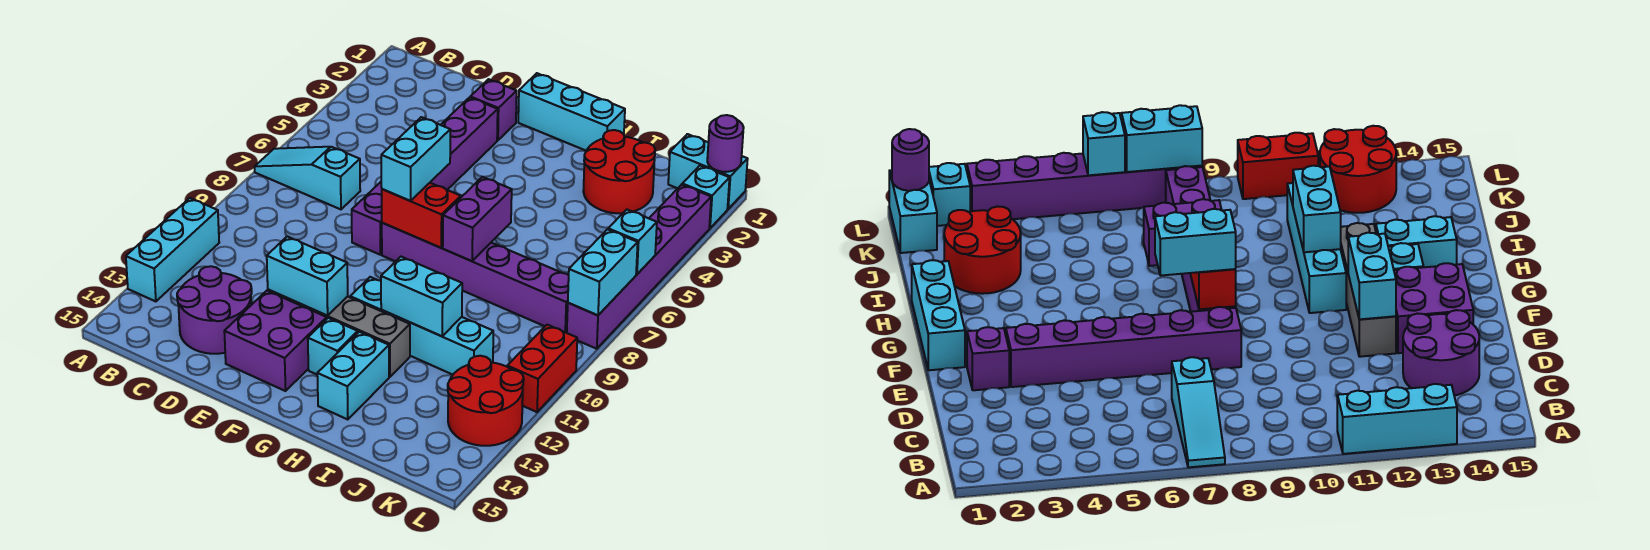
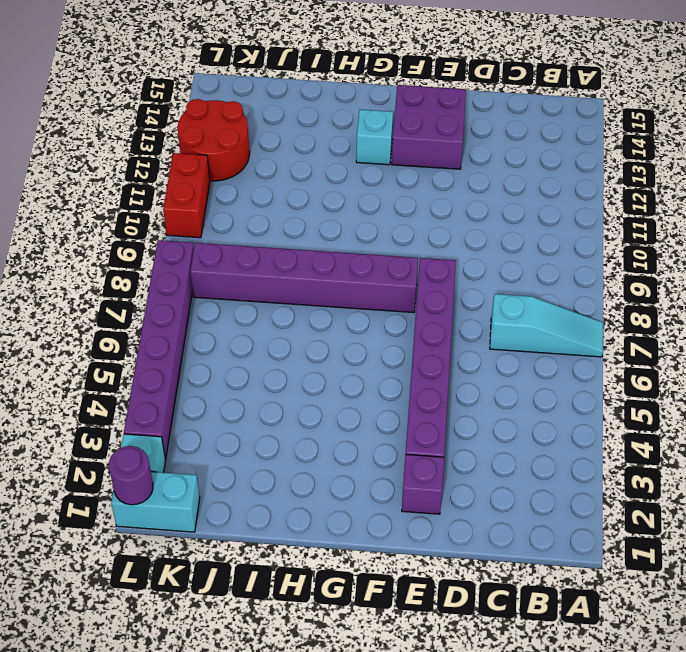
none -> cyan brick A11:A13 level 1
none -> purple round brick C13:D14 level 1
none -> grey brick E12:H12 level 1

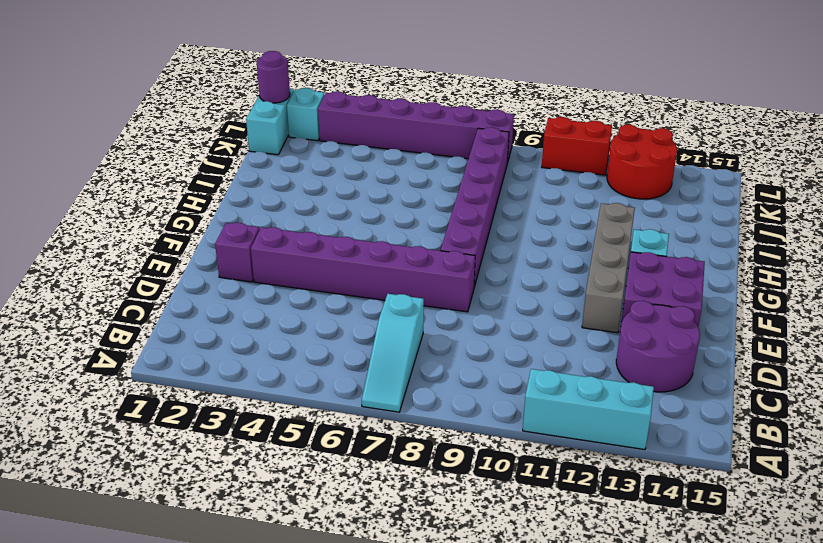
none -> cyan brick F1:H1 level 1
none -> cyan brick G11:J11 level 1
none -> cyan brick H13:H14 level 1

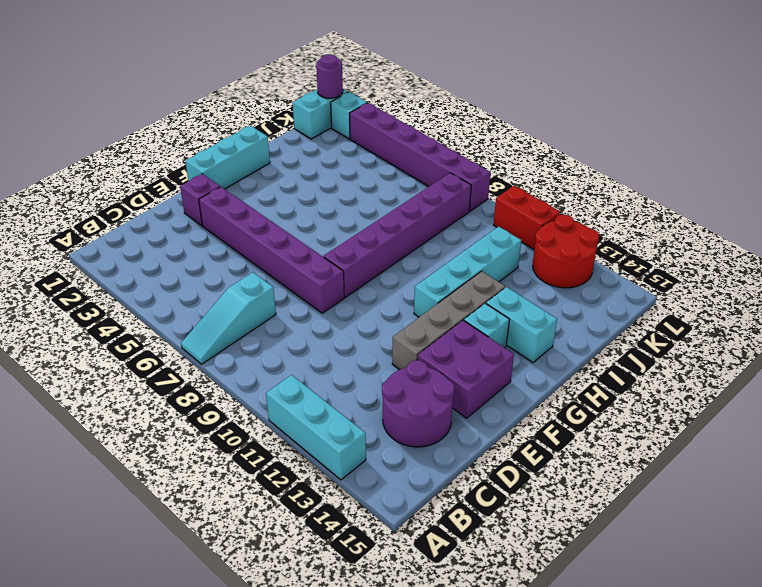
none -> red round brick I2:J3 level 1
none -> cyan brick E12:F12 level 2
none -> red brick F8:G8 level 2

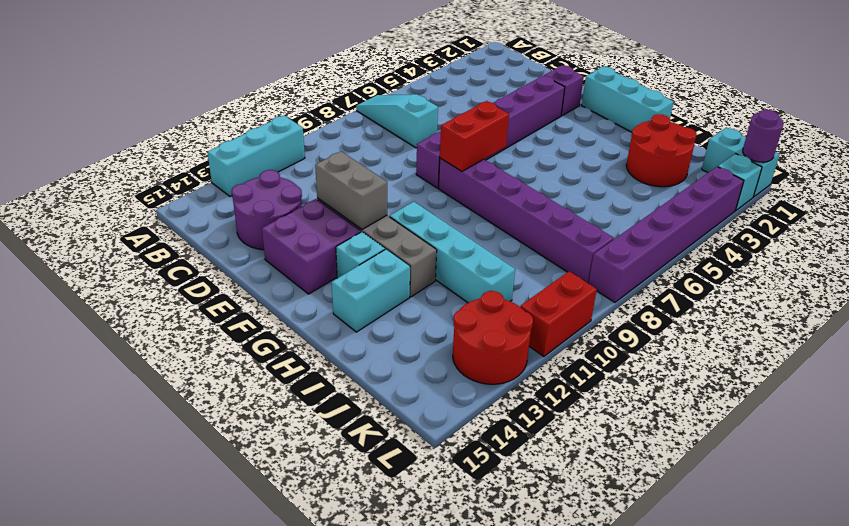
grey brick E12:F12 level 2 -> cyan brick E12:F12 level 2
red brick F7:F8 level 2 -> red brick F8:G8 level 2
none -> purple brick H7:H8 level 2
none -> cyan brick H11:I11 level 2
none -> cyan brick L6 level 2

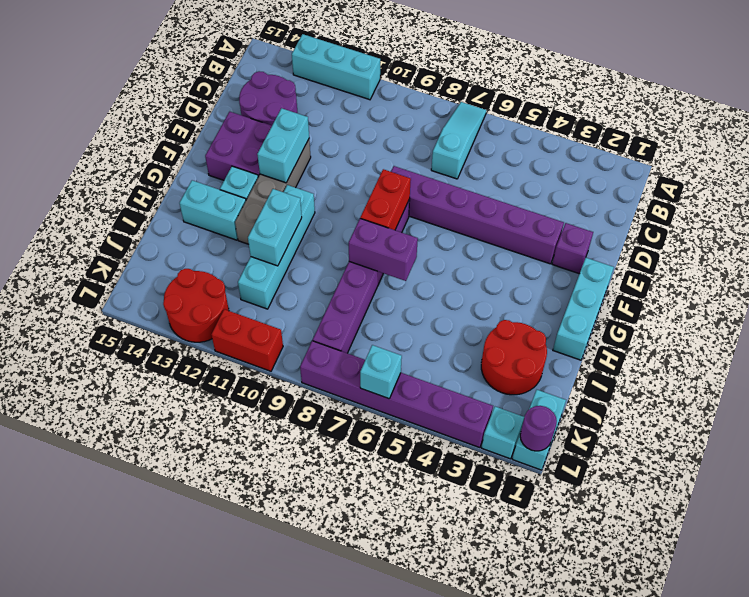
none -> cyan brick L7:L8 level 2
none -> cyan brick F7:F8 level 3

